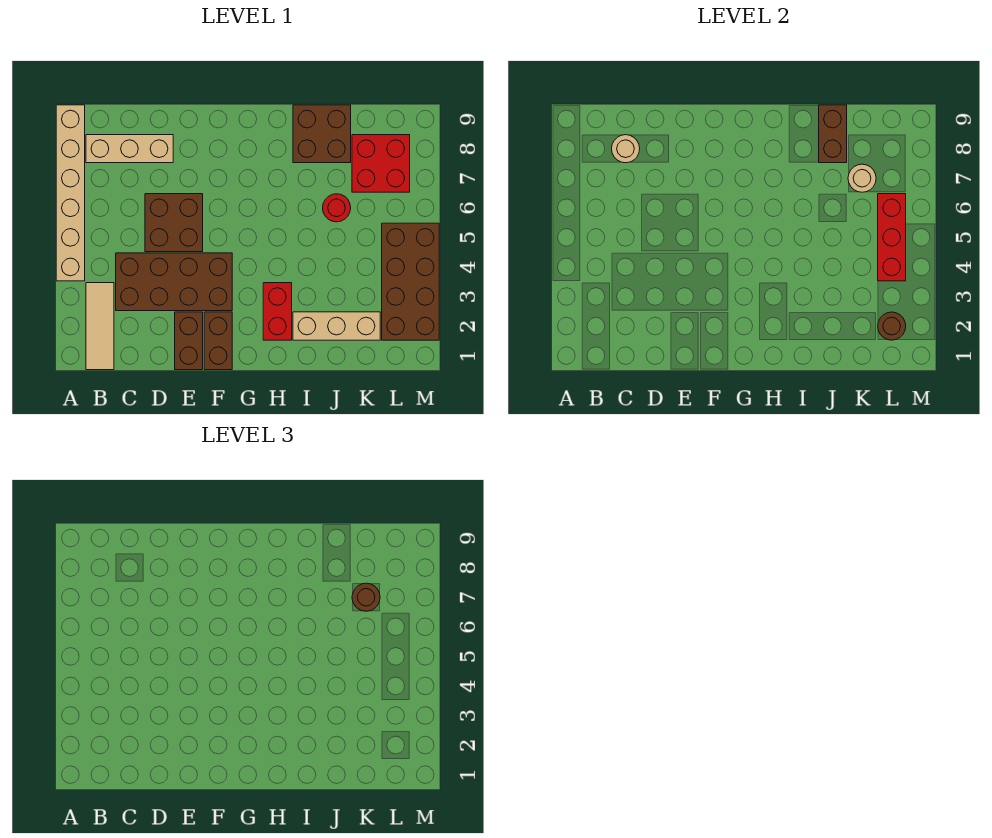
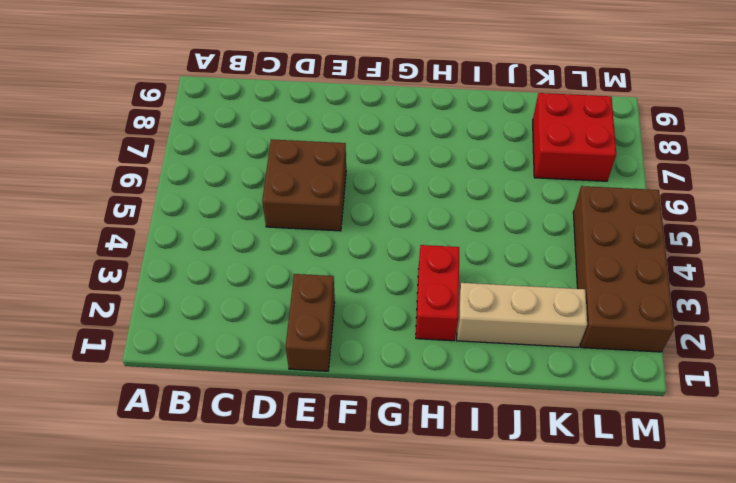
none -> tan brick A4:A9 level 1
none -> tan tile B1:B3 level 1
none -> tan brick B8:D8 level 1

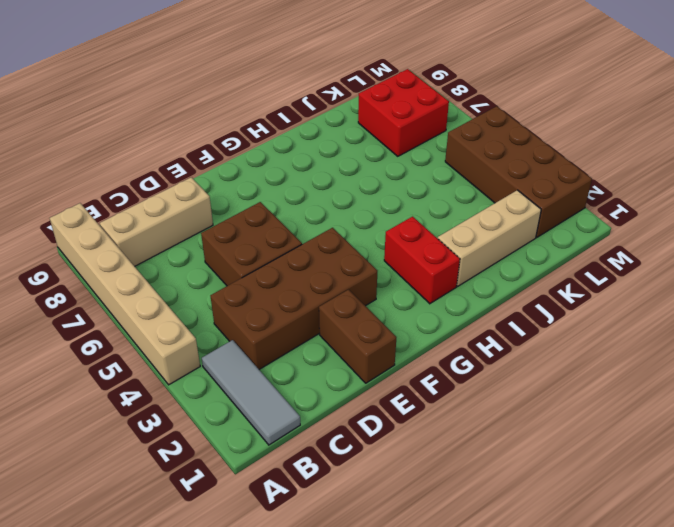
grey tile B1:B3 level 1 -> tan tile B1:B3 level 1
none -> brown brick F1:F2 level 1
none -> brown brick I8:J9 level 1
none -> red round brick J6 level 1

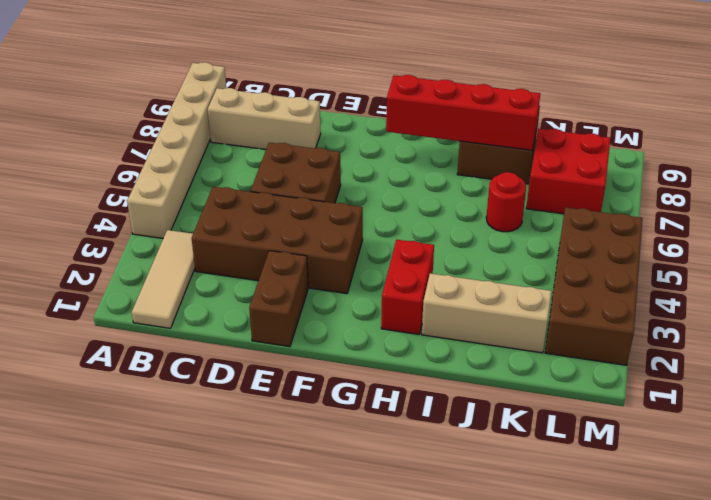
red brick G8:J8 level 2 -> brown brick J8:J9 level 2
none -> brown brick F1:F2 level 1
none -> tan round brick C8 level 2
none -> tan round brick K7 level 2

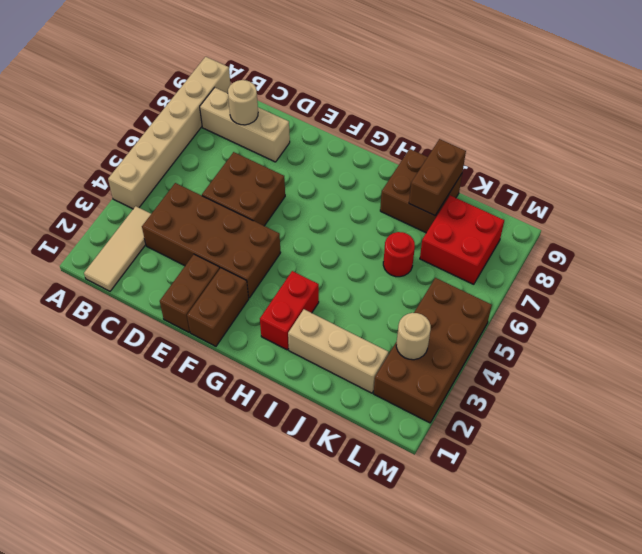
tan round brick L3 level 2 -> tan round brick K7 level 2
none -> brown round brick L2 level 2
none -> red brick L4:L6 level 2
none -> brown round brick K7 level 3

